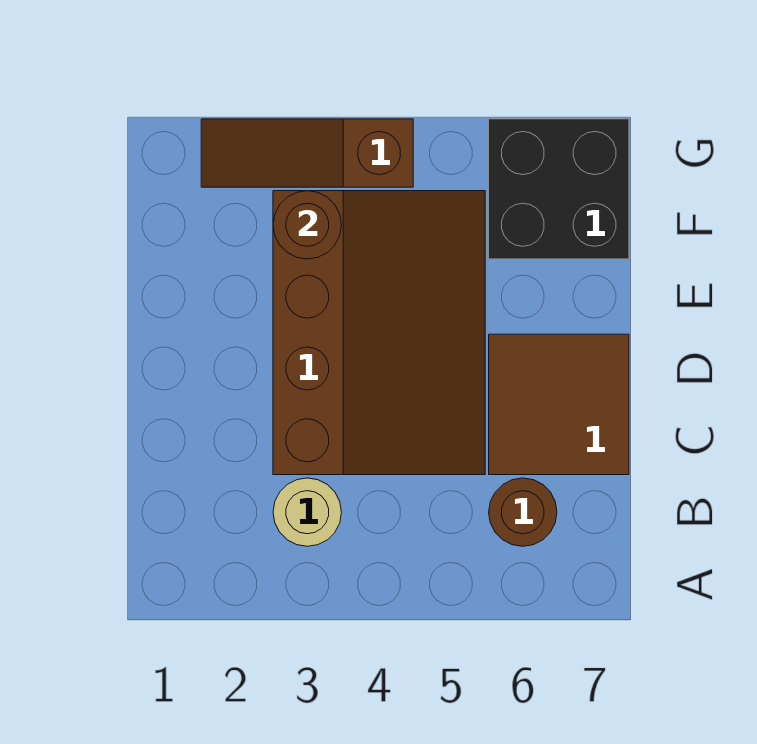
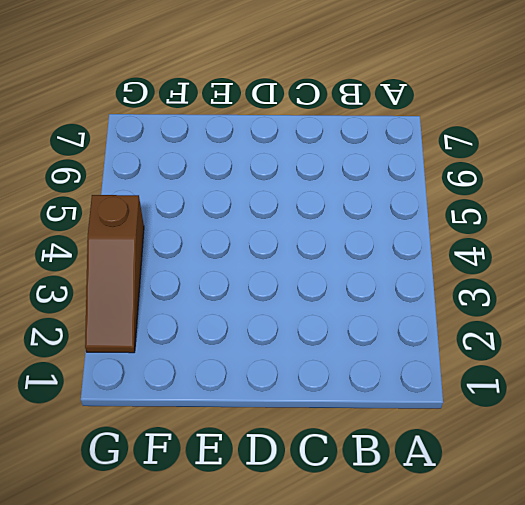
none -> tan round brick B3 level 1
none -> brown round brick B6 level 1

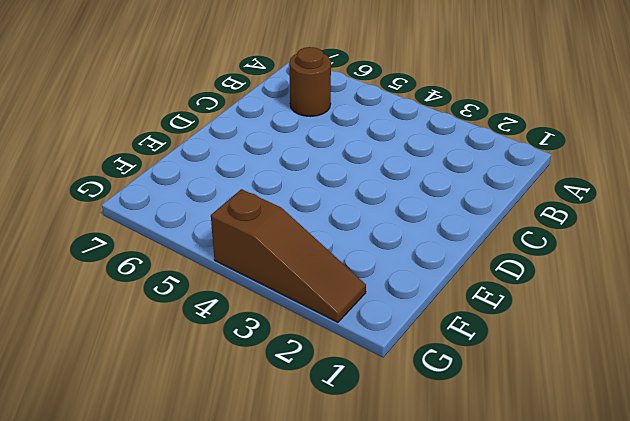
none -> tan round brick B3 level 1
none -> brown slope C3:F5 level 1 top 3

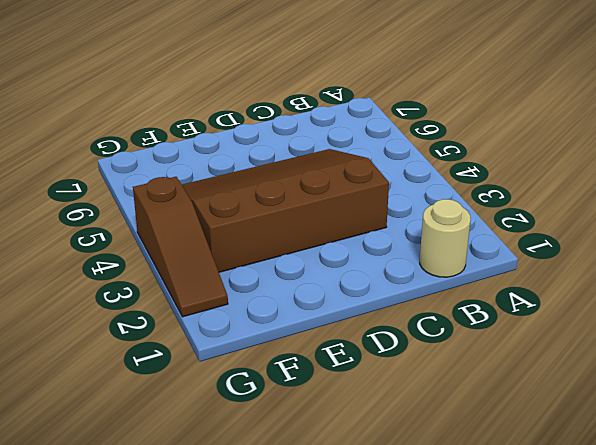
tan round brick B1 level 1 -> tan round brick B3 level 1
none -> brown round brick B6 level 1
none -> brown tile C6:D7 level 1

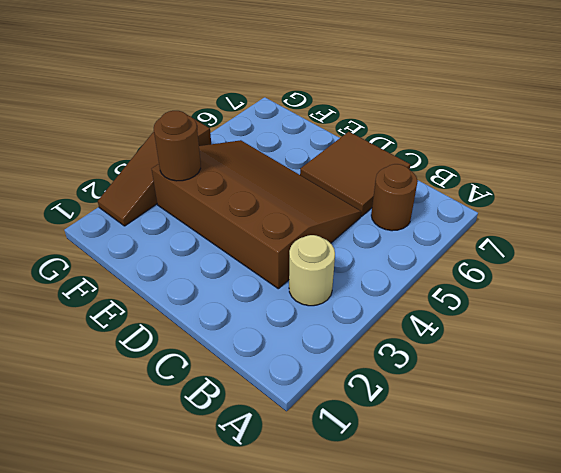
none -> black brick F6:G7 level 1

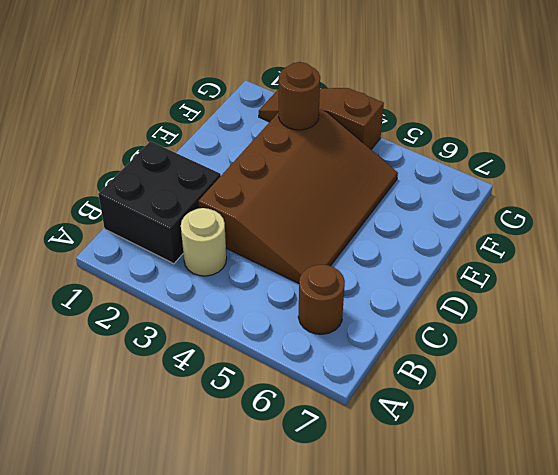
black brick B1:C2 level 1 -> black brick F6:G7 level 1
none -> brown tile C6:D7 level 1

